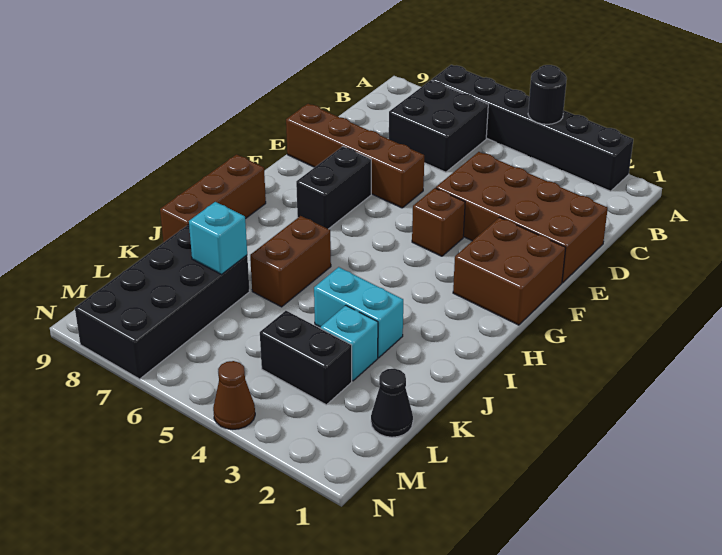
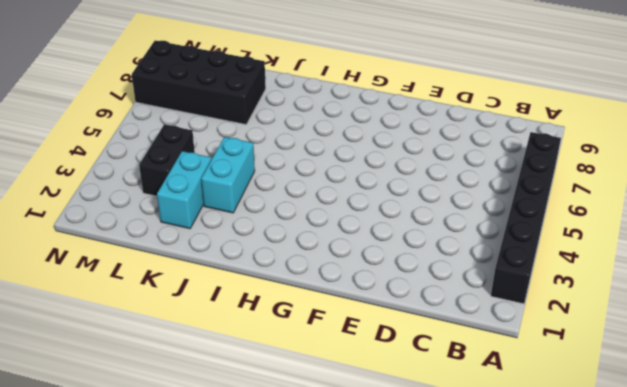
cyan brick K2:K3 level 1 -> cyan brick K3 level 1
none -> black brick B6:C7 level 1
none -> brown brick D1:E4 level 1
none -> brown brick E6:E9 level 1

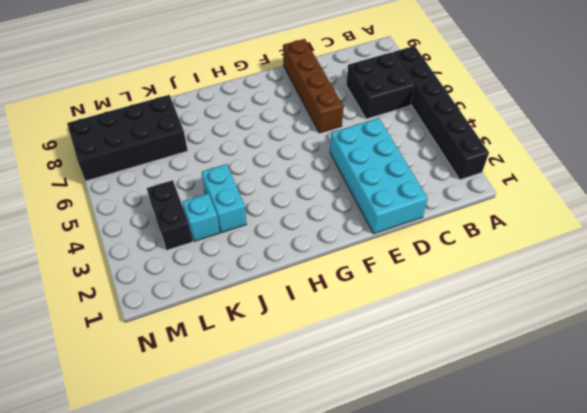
cyan brick D1:E4 level 1 -> brown brick D1:E4 level 1
none -> brown brick F1:G2 level 1
none -> brown brick F4 level 1
none -> black brick F7:G7 level 1

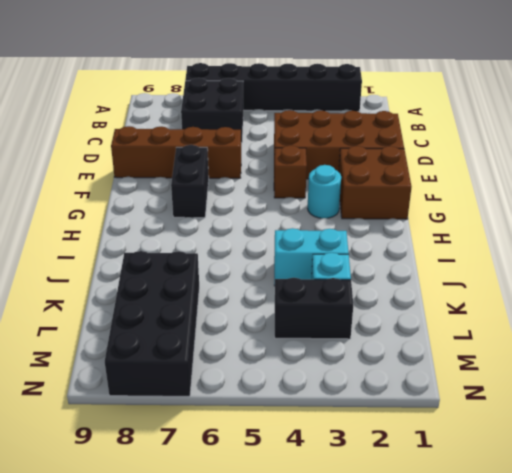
cyan round brick G3 level 1 -> none
none -> brown brick H9:J9 level 1
none -> brown brick I6:J6 level 1
none -> black cone L1 level 1

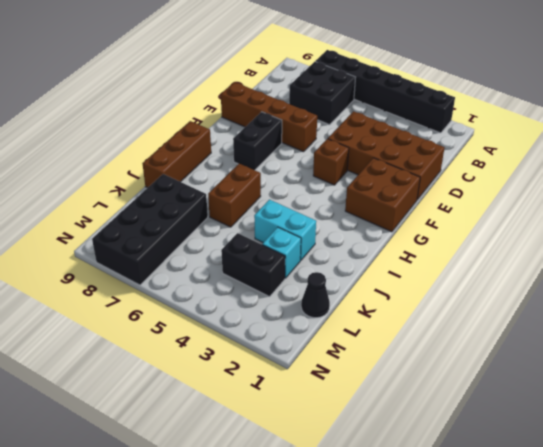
none -> brown cone N4 level 1
none -> black round brick A4 level 2
none -> cyan brick K7 level 2

